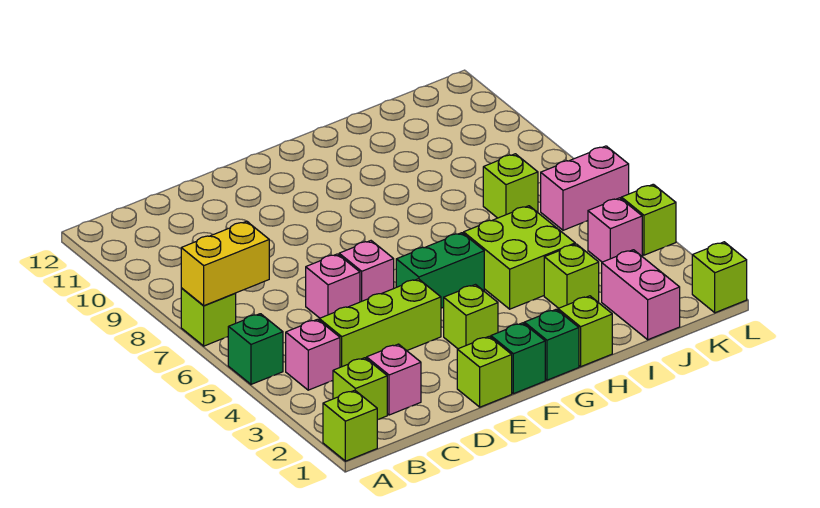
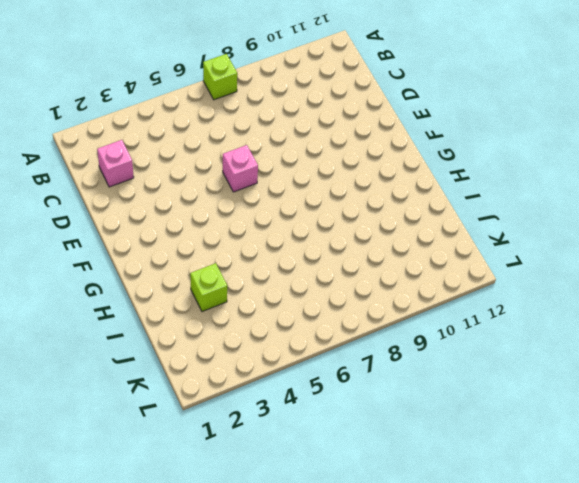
none -> lime brick A1 level 1
none -> green brick A5 level 1
none -> lime brick B2 level 1

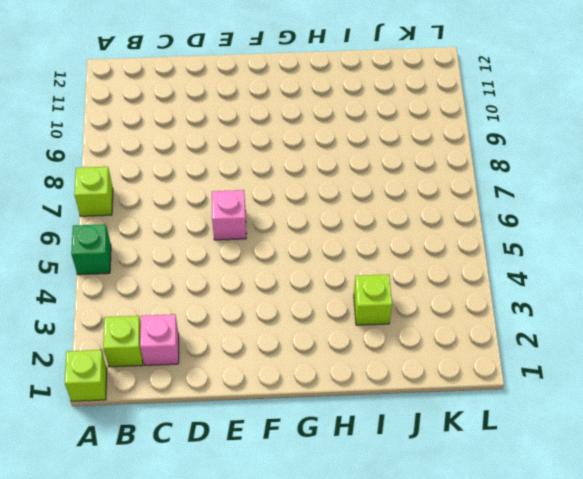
none -> pink brick B4 level 1
none -> lime brick C4:E4 level 1
none -> pink brick D6 level 1

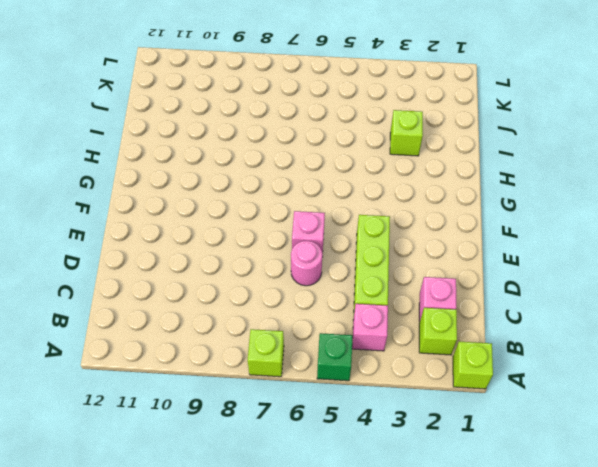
pink round brick D6 level 1 -> pink brick D6 level 1
none -> lime brick E1 level 1
none -> green brick F1 level 1
none -> lime brick F3 level 1

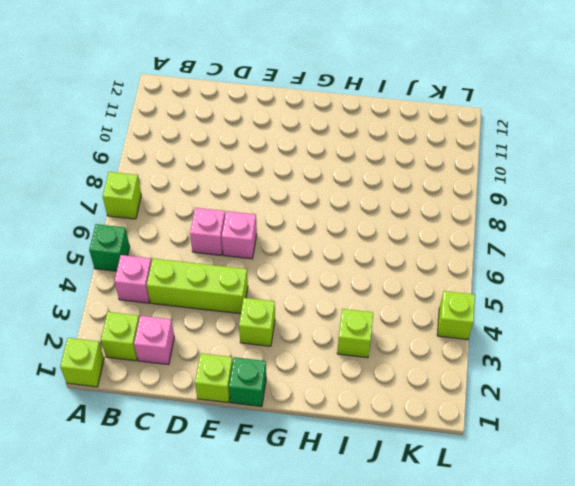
none -> green brick F5:G5 level 1
none -> green brick G1 level 1
none -> lime brick H1 level 1

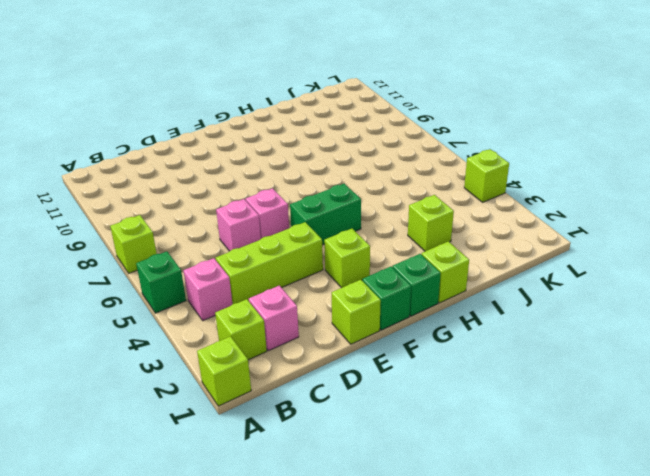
none -> lime brick H4:I5 level 1
none -> pink brick J1:J2 level 1
none -> lime brick J7 level 1

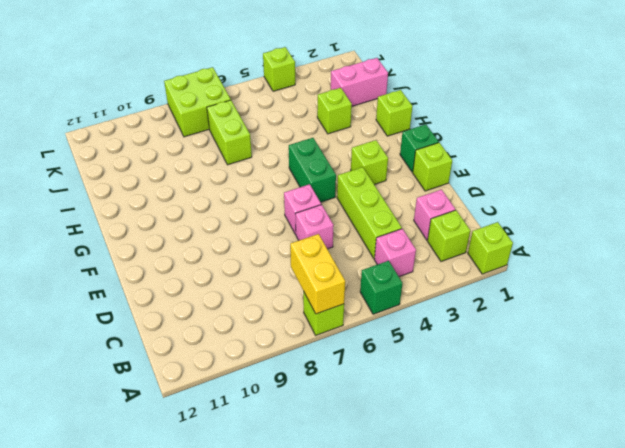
lime brick I7:J7 level 1 -> lime brick J7 level 1
lime brick K7:L8 level 1 -> lime brick H4:I5 level 1
none -> green brick G1 level 1
none -> pink brick K4 level 1
none -> pink brick K6:L6 level 1

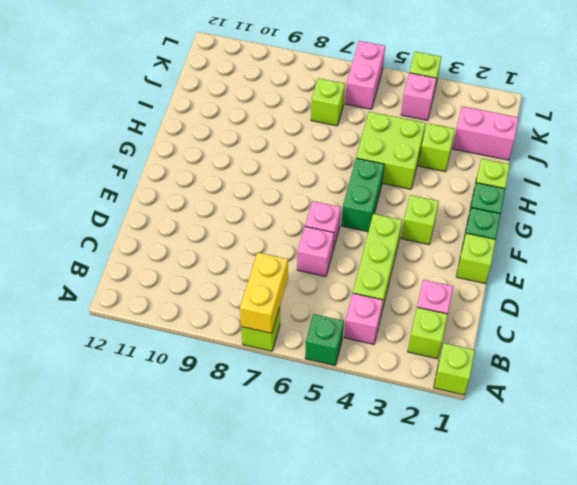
none -> lime brick L1 level 1

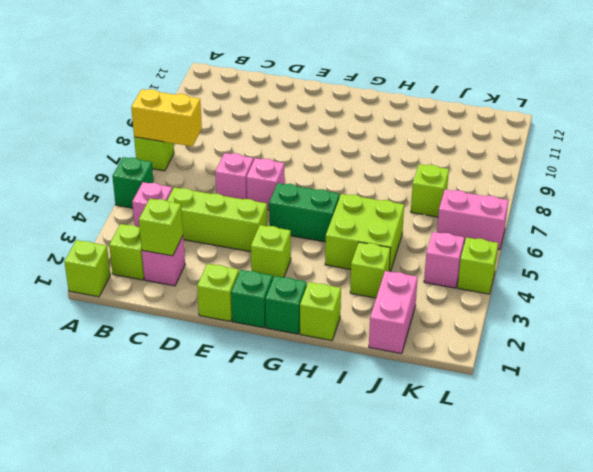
lime brick C2 level 2 -> lime brick L1 level 1

